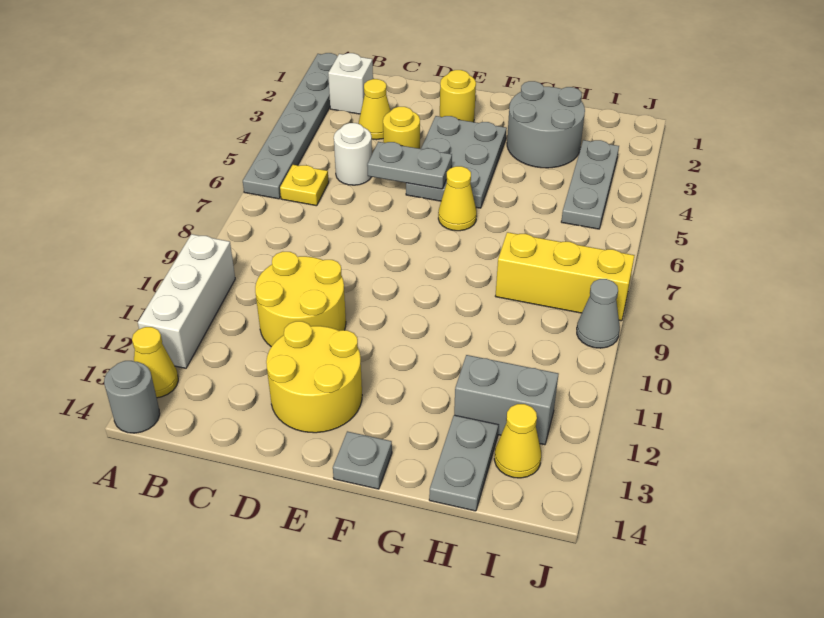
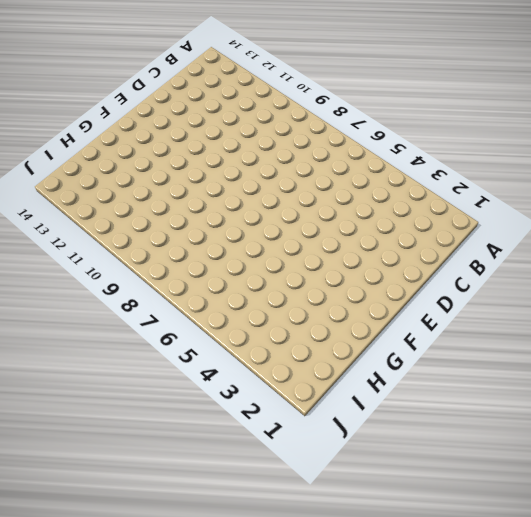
none -> grey plate A1:A6 level 1
none -> white brick A10:A12 level 1
none -> yellow cone A13 level 1

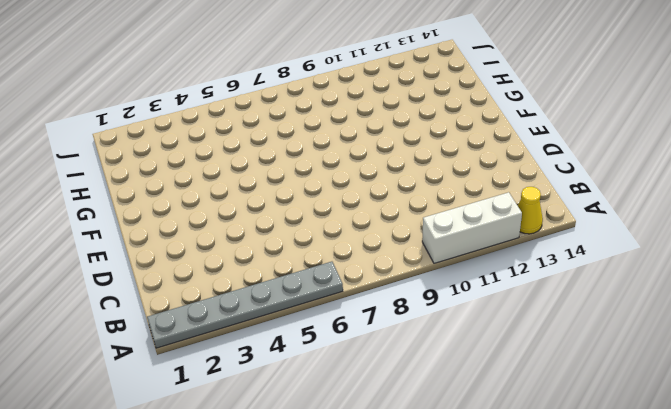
none -> grey round brick A14 level 1
none -> white brick B2 level 1
none -> yellow plate B6 level 1

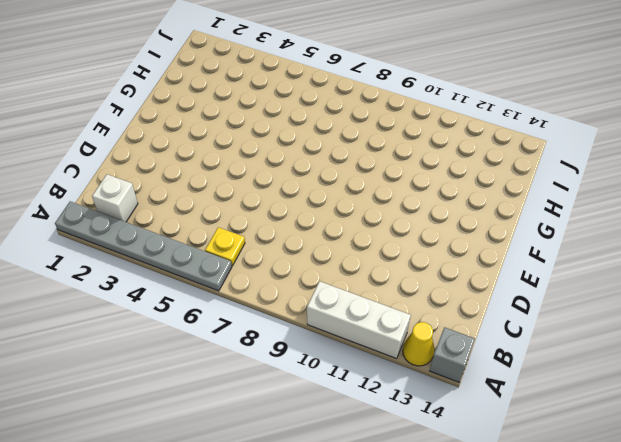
grey brick A14 level 1 -> grey round brick A14 level 1
none -> yellow cone C3 level 1
none -> white round brick C5 level 1
none -> yellow round brick C10:D11 level 1

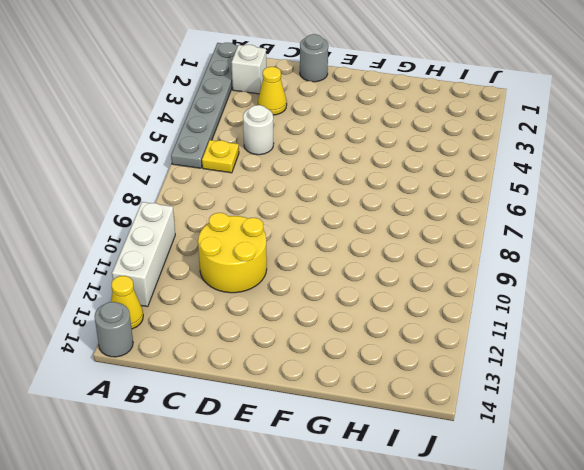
grey round brick D1 level 1 -> none
none -> yellow round brick D4 level 1
none -> yellow round brick D12:E13 level 1
none -> yellow round brick E2 level 1

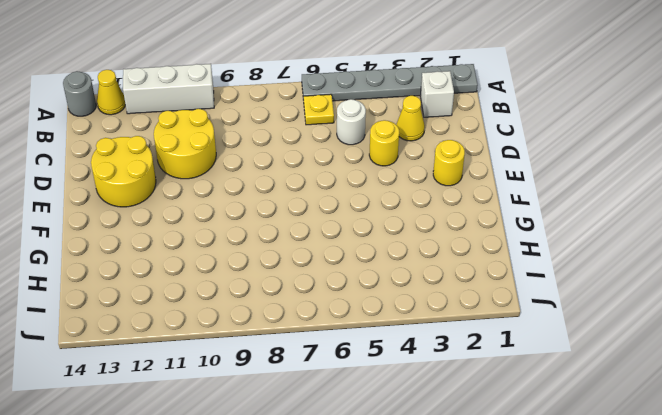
none -> grey plate E3:F5 level 1
none -> yellow cone F6 level 1
none -> grey plate F14 level 1

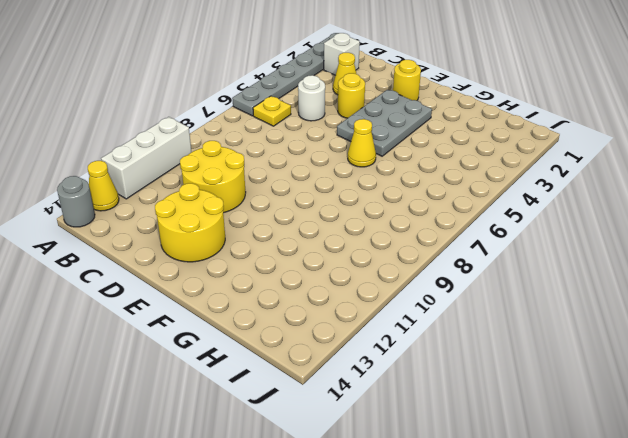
none -> grey plate F14 level 1
none -> grey round brick G2:H3 level 1
none -> yellow brick H8:J8 level 1

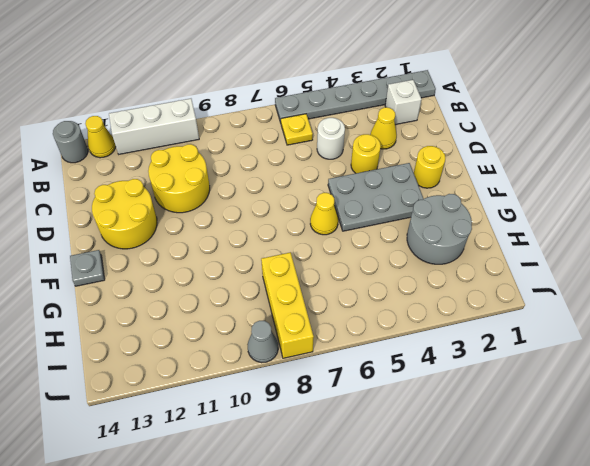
none -> grey brick H12:I12 level 1
none -> grey plate H13:H14 level 1
none -> grey plate I3:I5 level 1

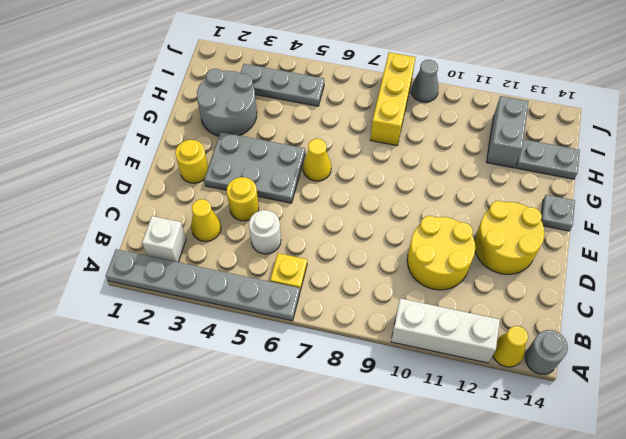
none -> yellow cone I13 level 1
none -> grey plate D5:E5 level 2

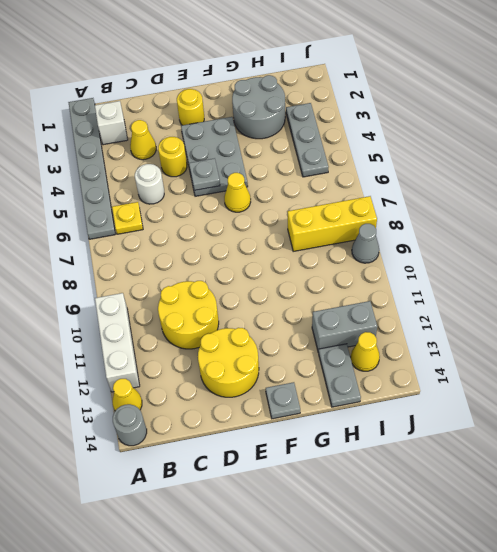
grey plate E5 level 2 -> grey plate D5:E5 level 2

